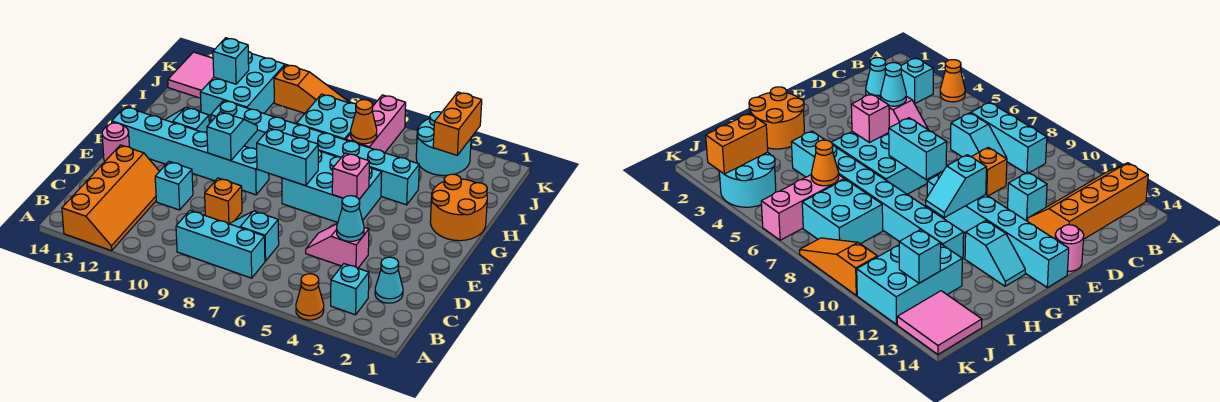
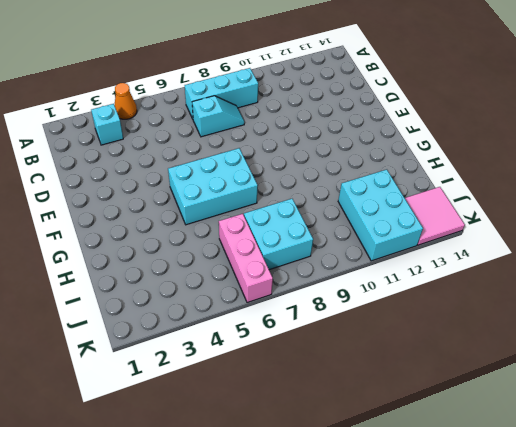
none -> orange slope A12:D13 level 1 top 13
none -> cyan cone C2 level 1
none -> pink slope D4:D5 level 1 top 4

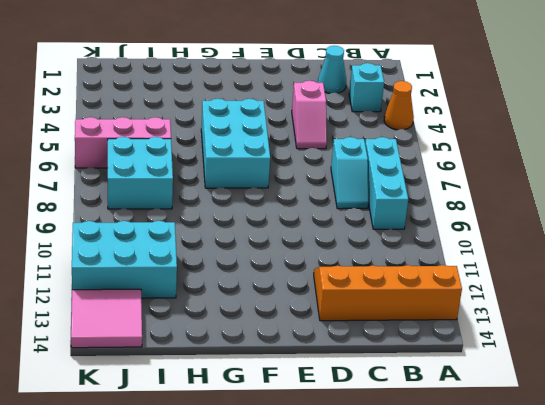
none -> orange brick D9 level 1
none -> cyan brick D11 level 1
none -> pink round brick E14 level 1

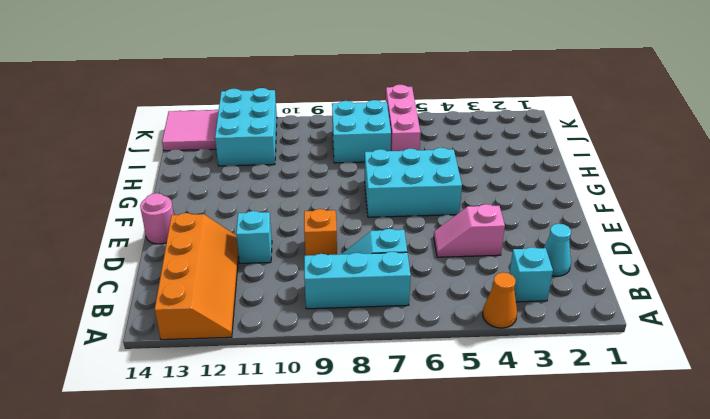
none -> cyan brick F9:F14 level 1
none -> orange round brick G1:H2 level 1
none -> cyan slope G12:G13 level 1 top 12

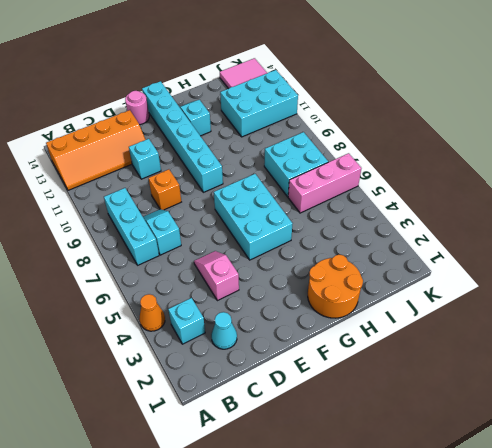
none -> cyan brick H4:H11 level 1
none -> cyan round brick J3:K4 level 1
none -> orange slope K8:K10 level 1 top 10

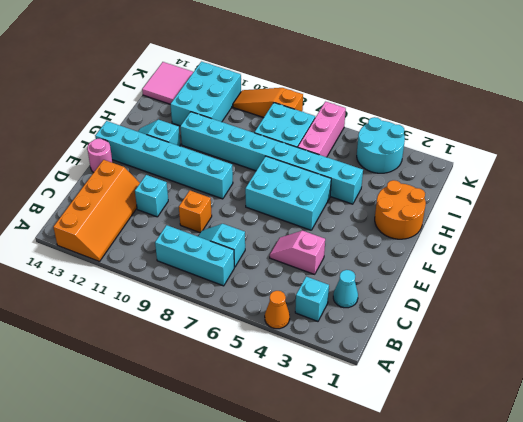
orange slope K8:K10 level 1 top 8 -> orange slope K8:K10 level 1 top 10
none -> cyan cone D4 level 2
none -> pink brick F5 level 2
none -> cyan brick F7:F8 level 2

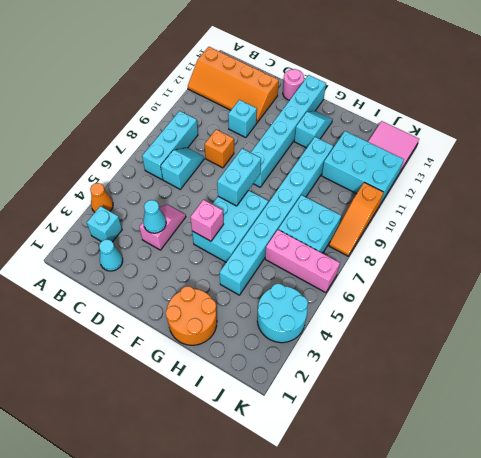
none -> cyan slope F10:G10 level 2 top F
none -> orange cone I6 level 2
none -> orange brick J3:K3 level 2

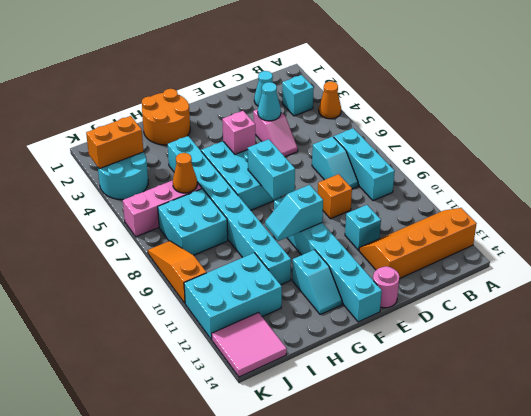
none -> cyan brick J12 level 2

